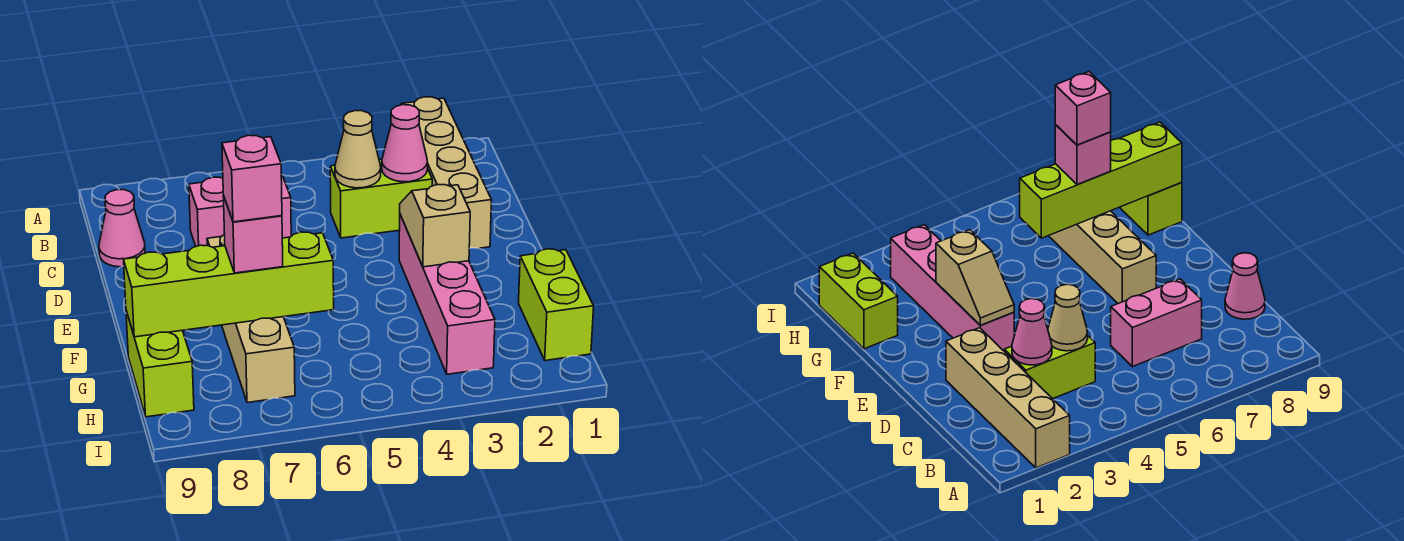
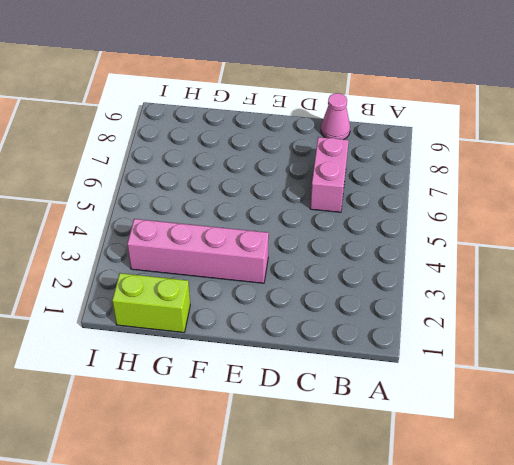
none -> tan brick A2:D2 level 1
none -> lime brick C3:C4 level 1
none -> tan brick E7:H7 level 1

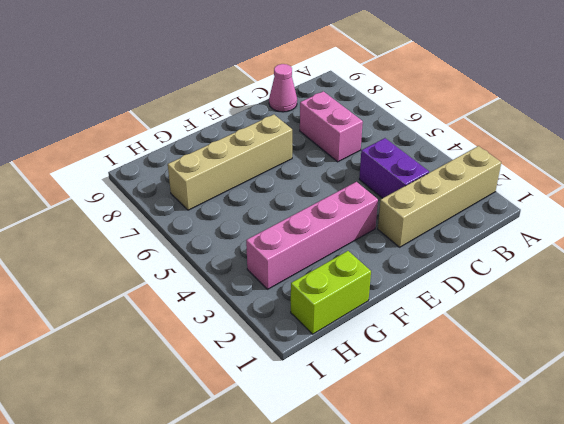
purple brick C3:C4 level 1 -> lime brick C3:C4 level 1
none -> lime brick G9:H9 level 1
none -> pink cone C3 level 2
none -> tan cone C4 level 2

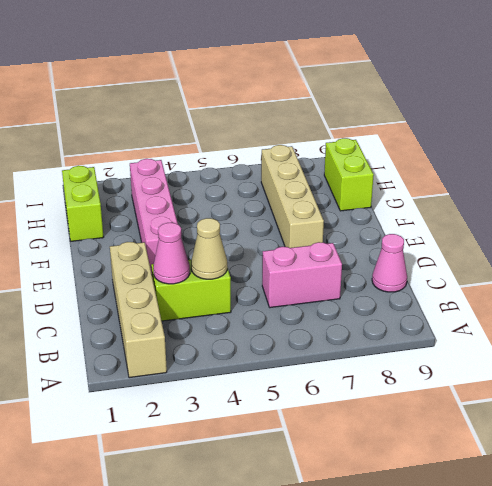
none -> tan slope E3:F3 level 2 top F
none -> lime brick G6:G9 level 2
none -> pink brick G7 level 3

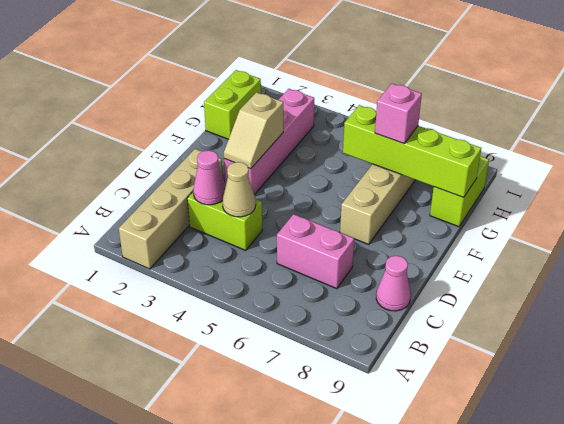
none -> pink brick G7 level 4

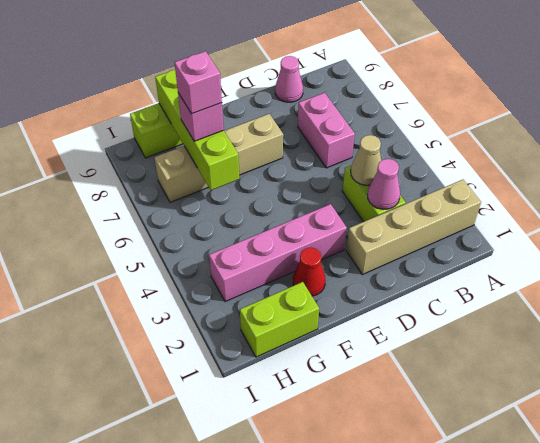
red cone F2 level 1 -> none
none -> tan slope E3:F3 level 2 top F

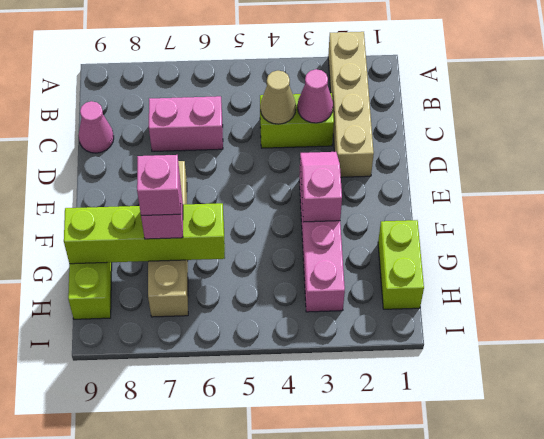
pink slope E3:F3 level 2 top F -> tan slope E3:F3 level 2 top F

